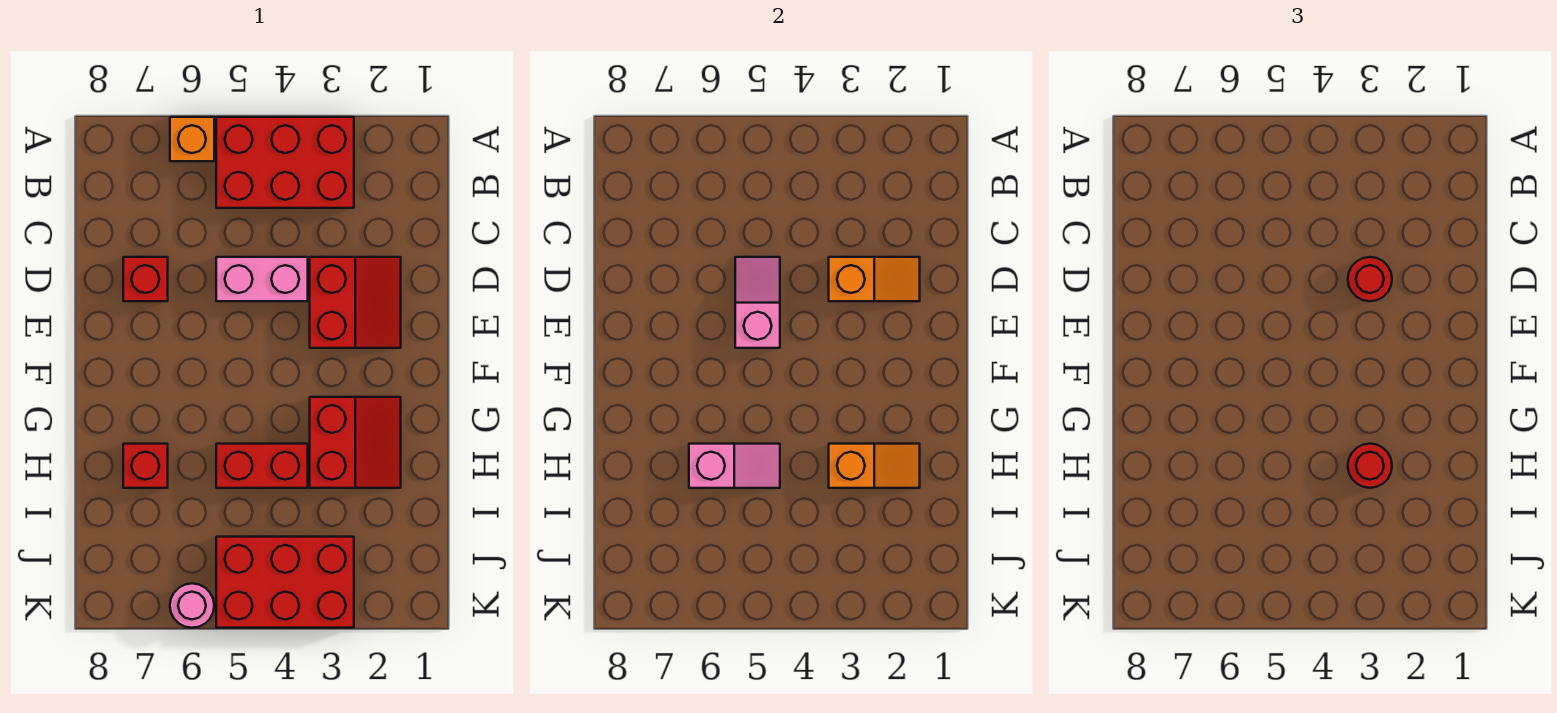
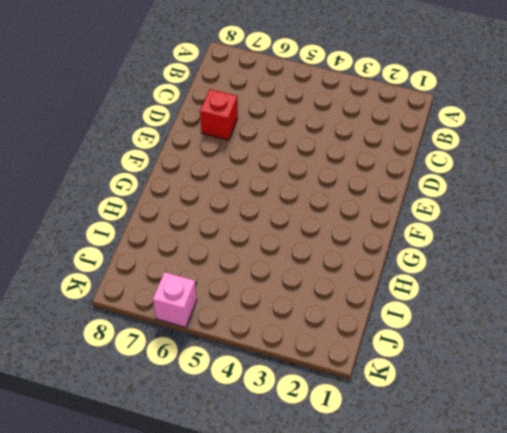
pink brick K6 level 1 -> pink round brick K6 level 1
none -> red brick A3:B5 level 1
none -> orange brick A6 level 1
none -> red slope D2:E3 level 1 top 3

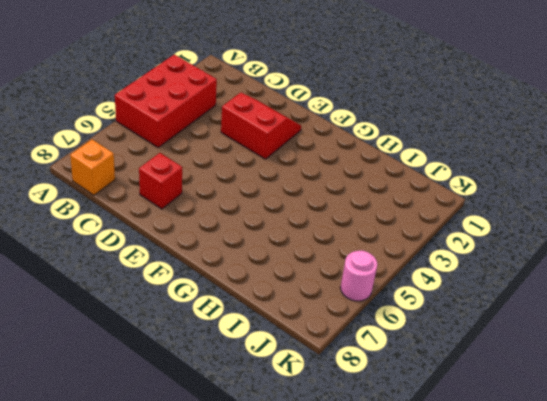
orange brick B8 level 1 -> orange brick A6 level 1
none -> pink brick D4:D5 level 1
none -> red slope G2:H3 level 1 top 3
none -> red brick H4:H5 level 1

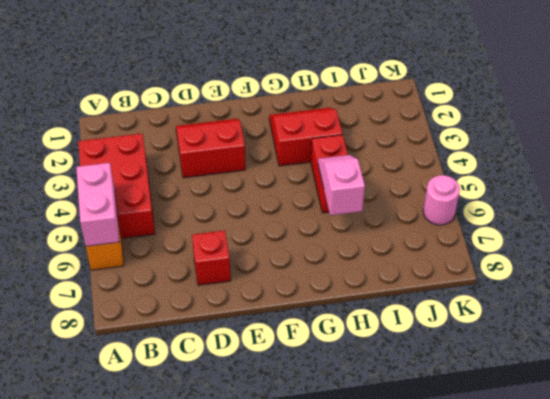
pink brick A5:A6 level 2 -> pink brick D4:D5 level 1
none -> red brick H7 level 1
none -> red brick J3:K5 level 1
none -> orange slope D2:D3 level 2 top 3

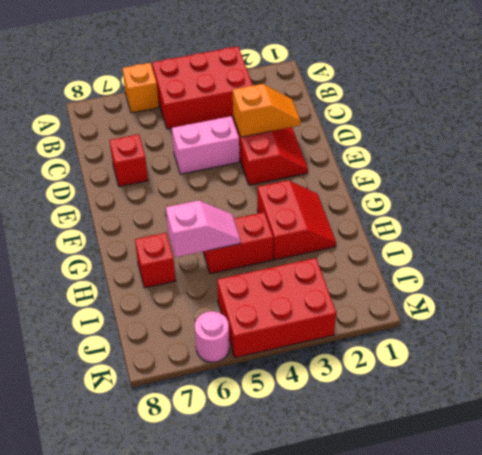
none -> pink slope D5:E5 level 2 top E
none -> orange slope H2:H3 level 2 top 3
none -> red round brick D3 level 3

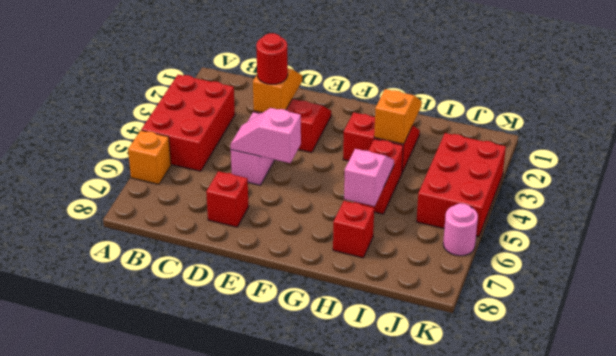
none -> red round brick H3 level 3

